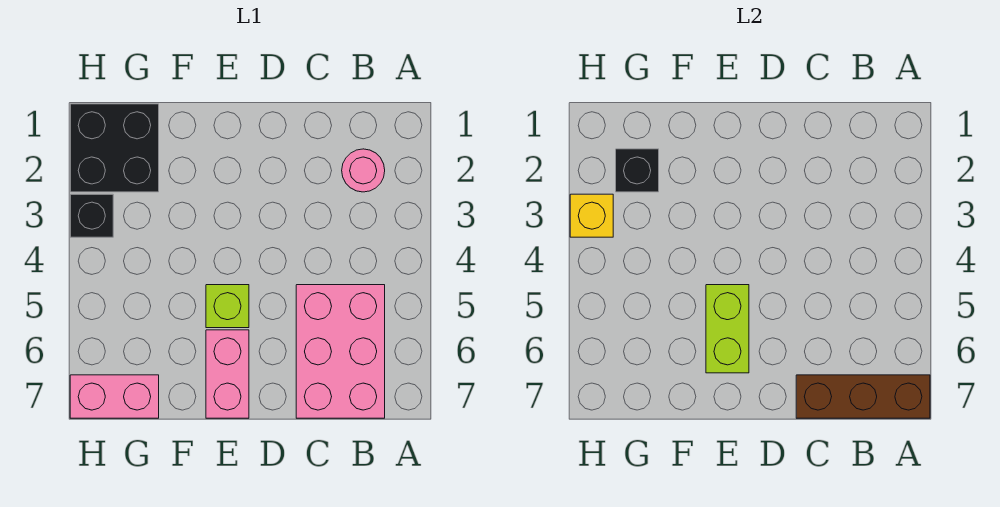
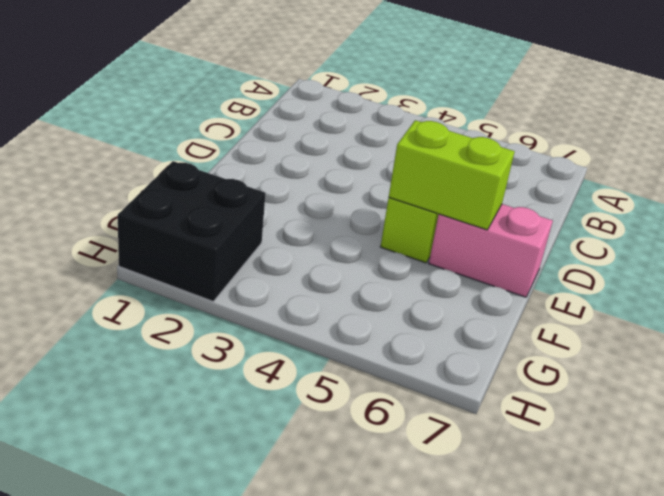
none -> pink round brick B2 level 1
none -> pink brick B5:C7 level 1

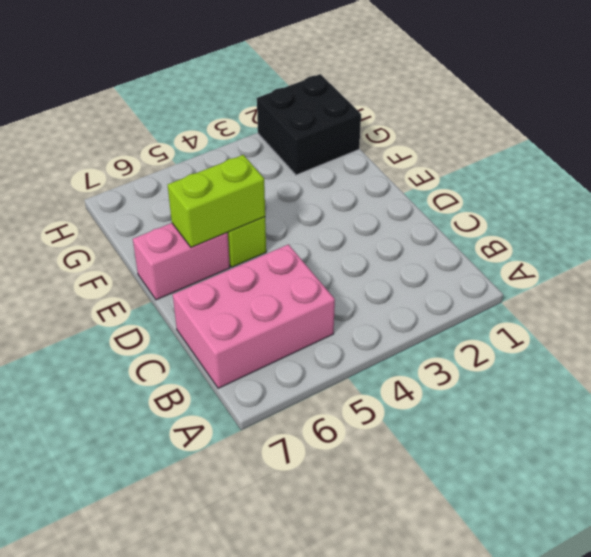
none -> pink round brick B2 level 1
none -> pink brick G7:H7 level 1

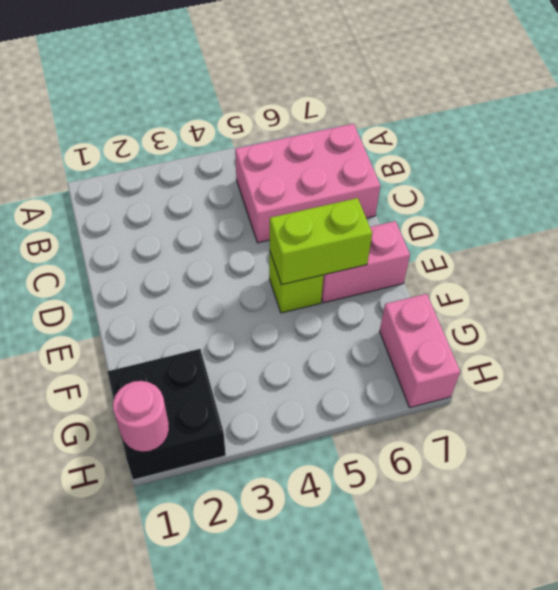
pink round brick H1 level 2 -> pink round brick B2 level 1
none -> black brick H3 level 1
none -> brown brick A7:C7 level 2

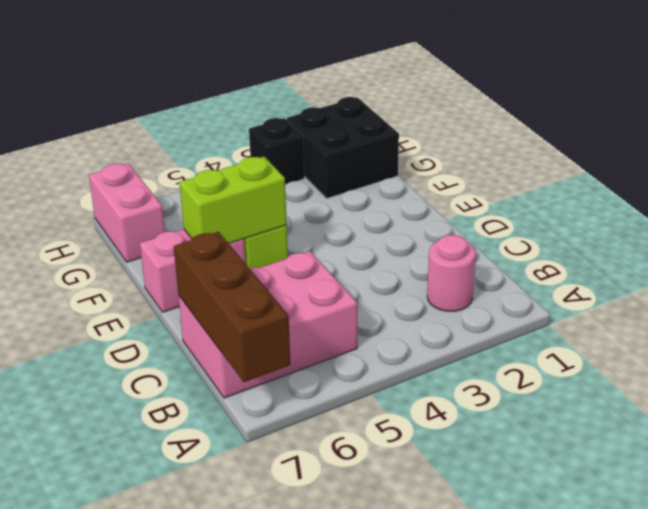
none -> black brick G2 level 2
none -> yellow brick H3 level 2

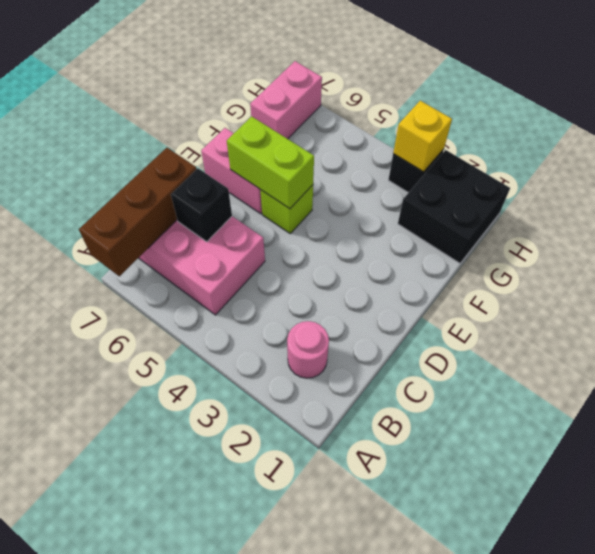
black brick C6 level 2 -> black brick G2 level 2

